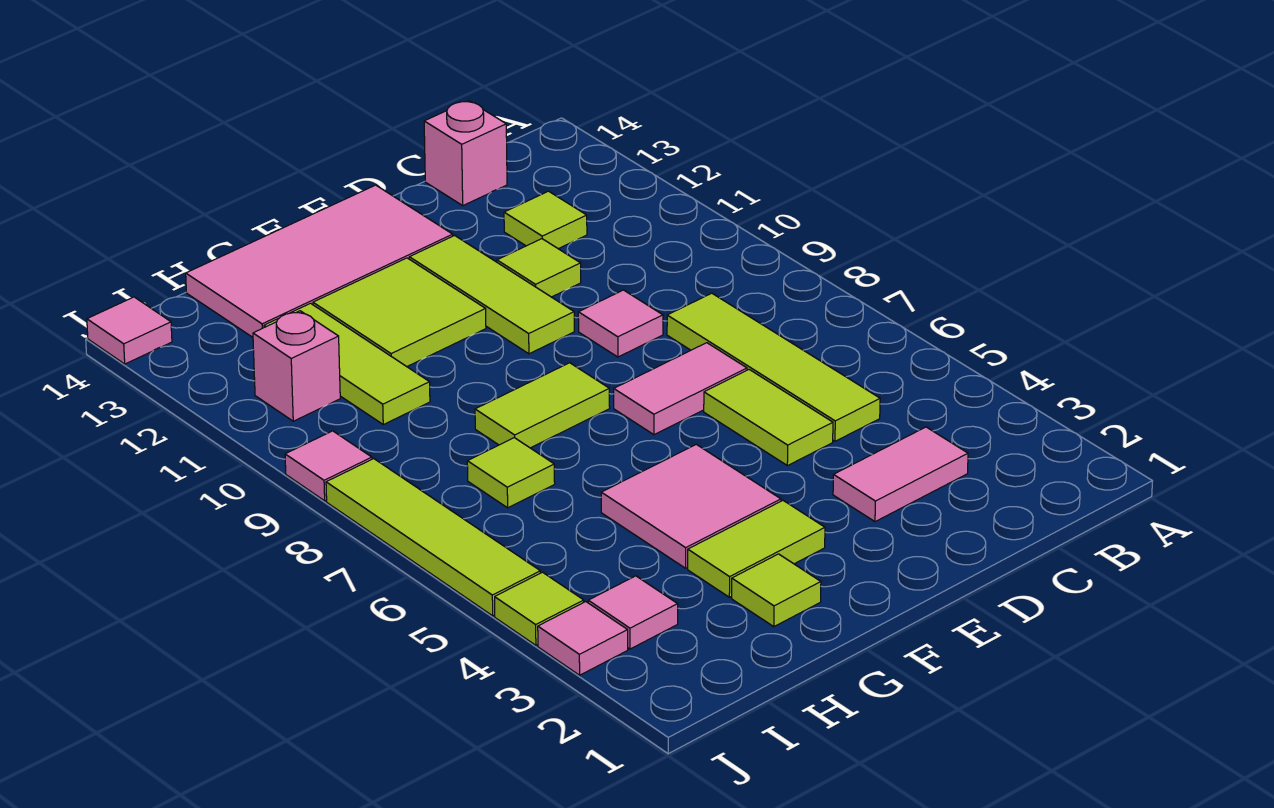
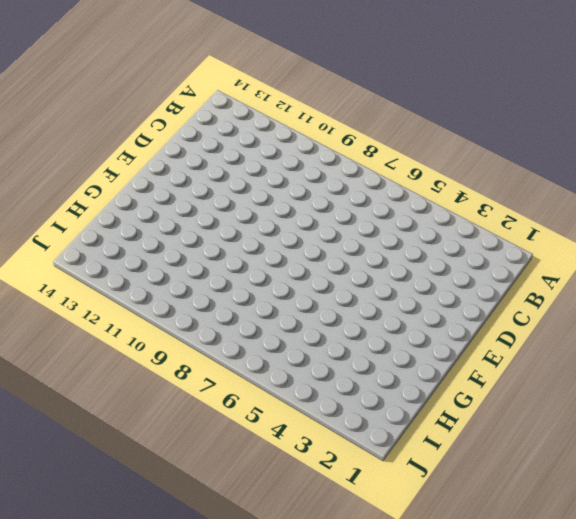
none -> pink tile C3:D3 level 1
none -> lime tile C5:C8 level 1
none -> lime tile C12 level 1

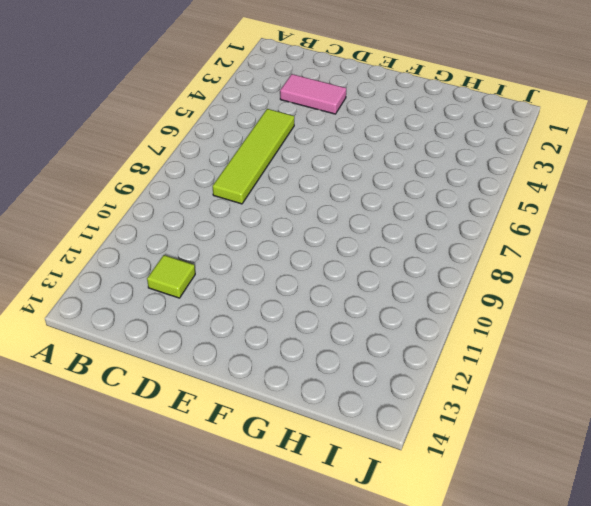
none -> pink brick C14 level 1
none -> lime tile D5:D6 level 1
none -> pink tile D7:E7 level 1

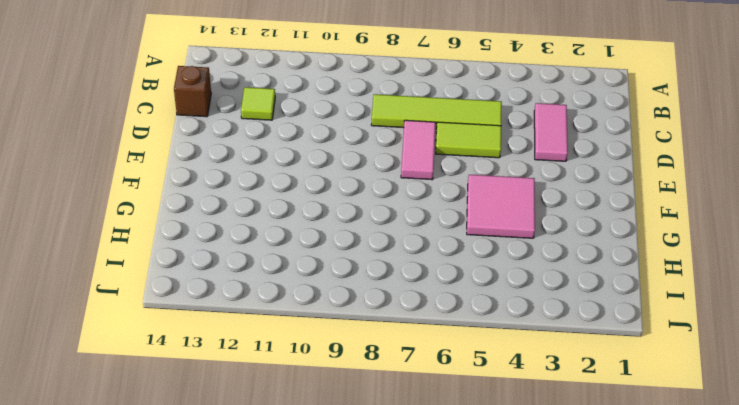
brown brick C14 level 1 -> pink brick C14 level 1
none -> pink tile D9 level 1
none -> lime tile D11 level 1
none -> lime tile E10:E12 level 1

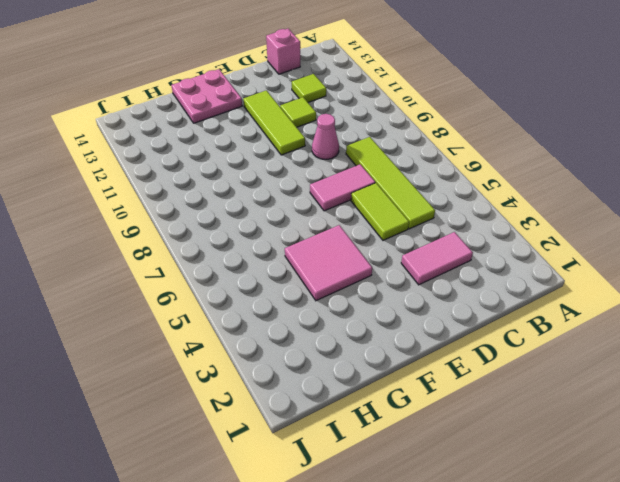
pink cone D9 level 1 -> pink tile D9 level 1
pink plate F13:G14 level 1 -> pink tile E13:H14 level 1
none -> lime tile F3:G3 level 1
none -> lime tile F8:G8 level 1
none -> lime tile F11:G12 level 1

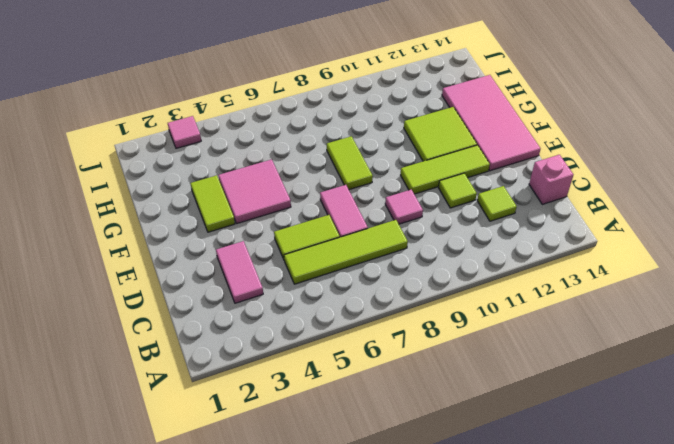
none -> lime tile G2 level 1
none -> lime tile H7 level 1
none -> lime tile H10:H12 level 1

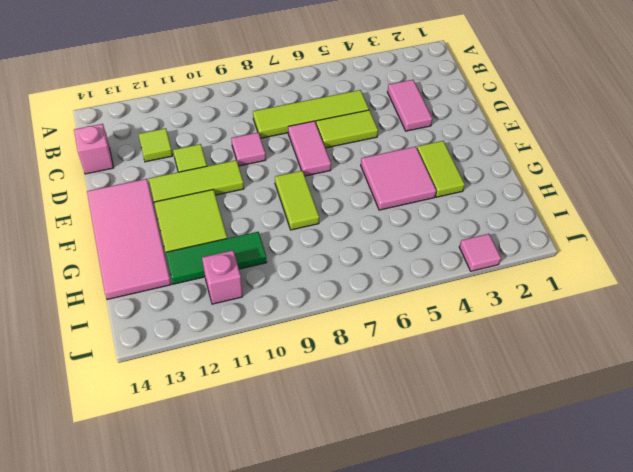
green tile H10:H12 level 1 -> lime tile H10:H12 level 1
none -> lime tile G2 level 1
none -> lime tile H7 level 1
none -> pink tile I3 level 1

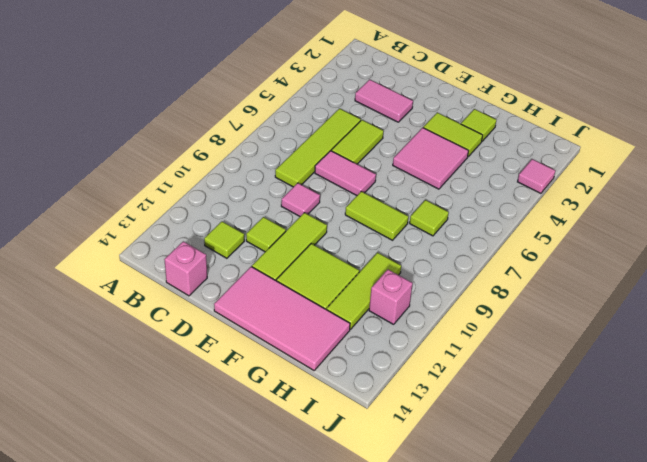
none -> pink tile I3 level 1
none -> lime tile J4 level 1
none -> lime tile J5:J8 level 1

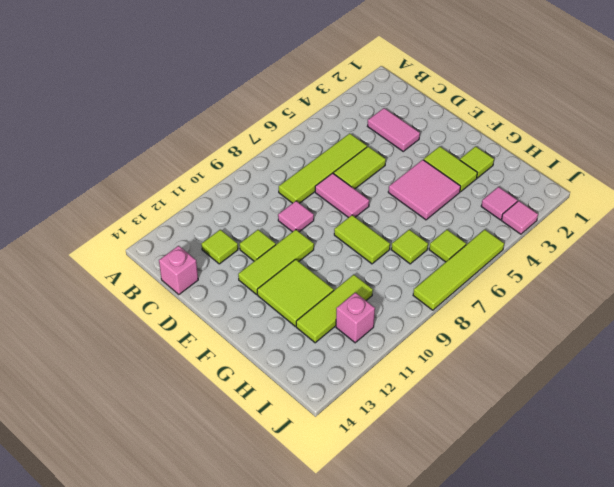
lime tile I6 level 1 -> lime tile J4 level 1
none -> pink tile E13:H14 level 1
none -> pink tile J9 level 1
none -> pink tile J14 level 1

